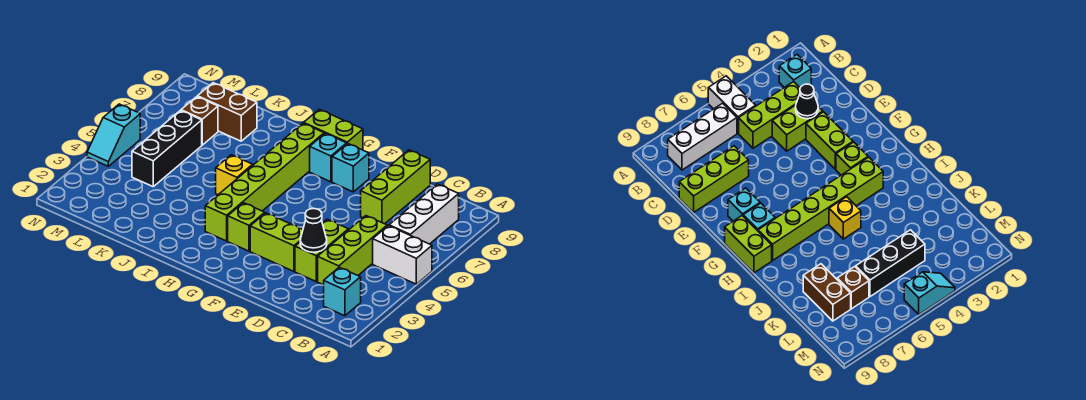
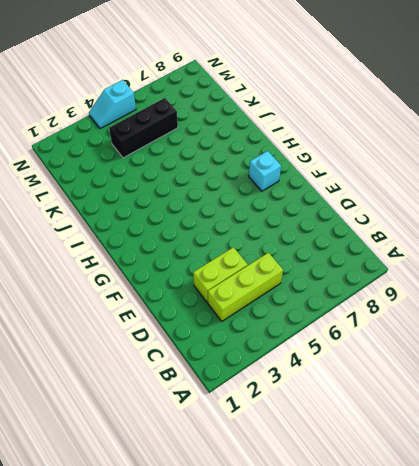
none -> white brick A5:B5 level 1
none -> cyan brick B2 level 1
none -> white brick B6:B8 level 1

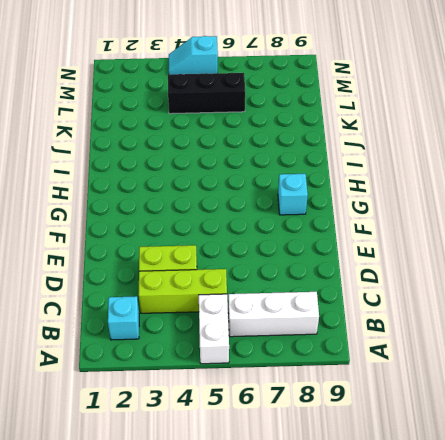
none -> lime brick D7:D9 level 1
none -> lime brick E3:F3 level 1
none -> cyan brick F8 level 1

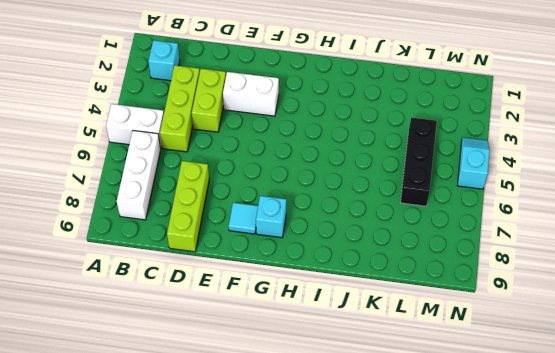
white brick E3:F3 level 1 -> lime brick E3:F3 level 1
cyan tile F8 level 1 -> cyan brick F8 level 1
none -> lime brick G3 level 1
none -> lime brick G9:H9 level 1
none -> lime brick H3:H8 level 1

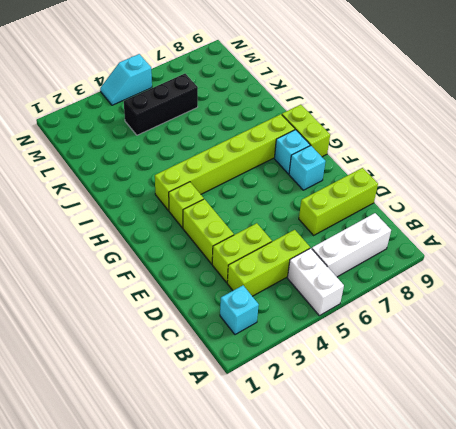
none -> yellow brick I5 level 1
none -> brown brick K8:L8 level 1
none -> brown brick L7 level 1

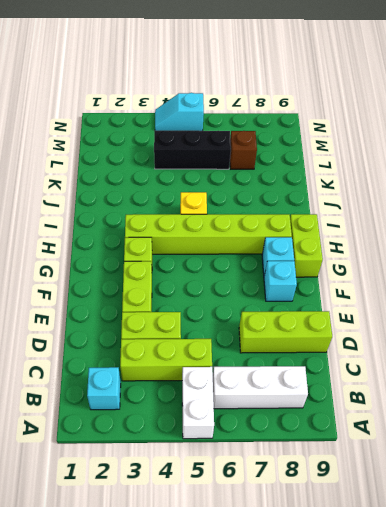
none -> brown brick K8:L8 level 1
none -> black cone D3 level 2

